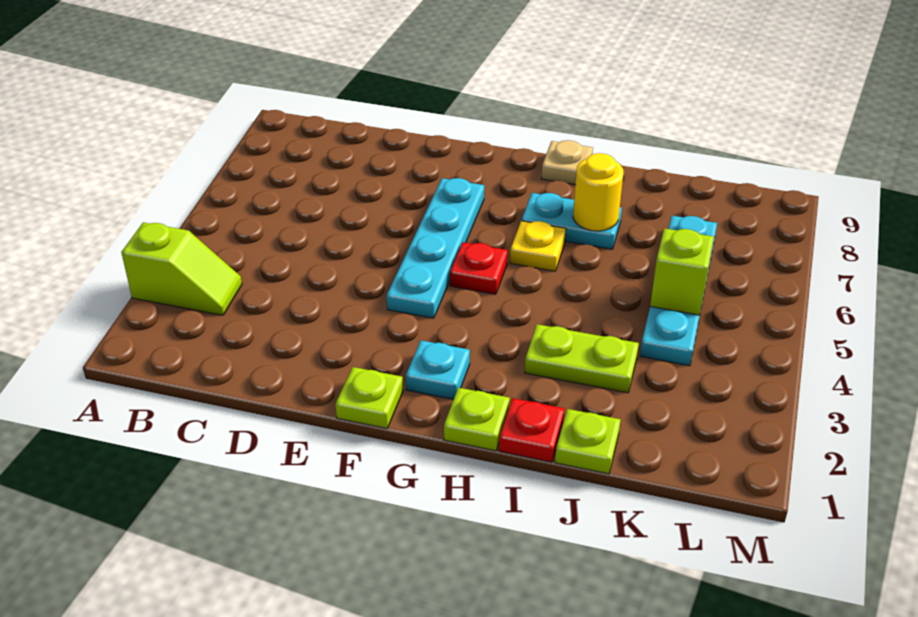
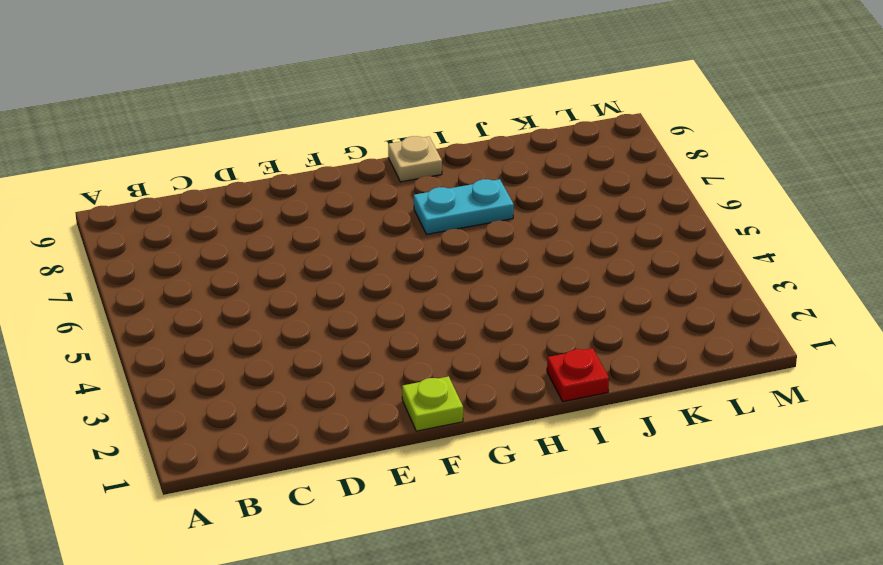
none -> lime slope A3:B3 level 1 top A
none -> cyan plate F4:F7 level 1
none -> cyan plate G2 level 1

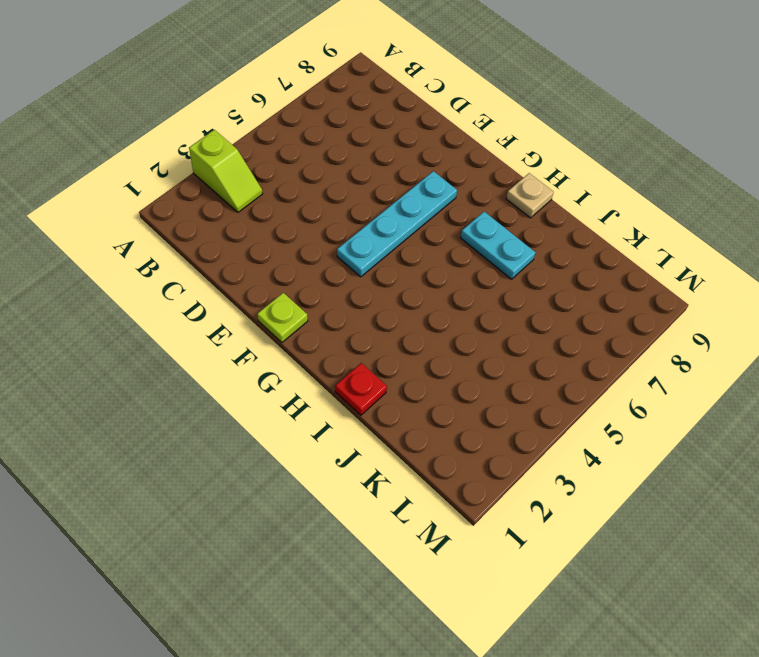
none -> cyan plate G2 level 1
none -> red plate G5 level 1
none -> lime plate H1 level 1

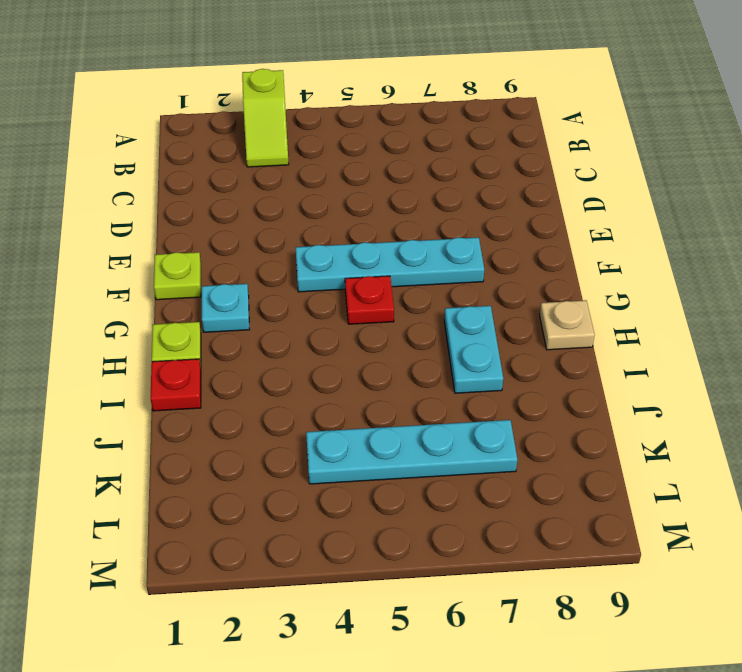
none -> yellow plate H6 level 1
none -> lime plate I3:J3 level 1
none -> lime plate J1 level 1

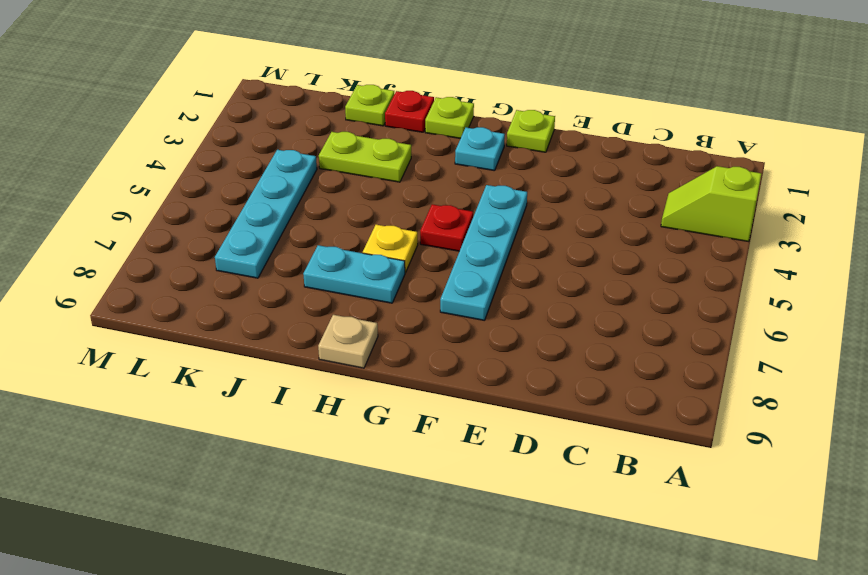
none -> yellow round brick I7 level 2
none -> lime brick K5 level 2

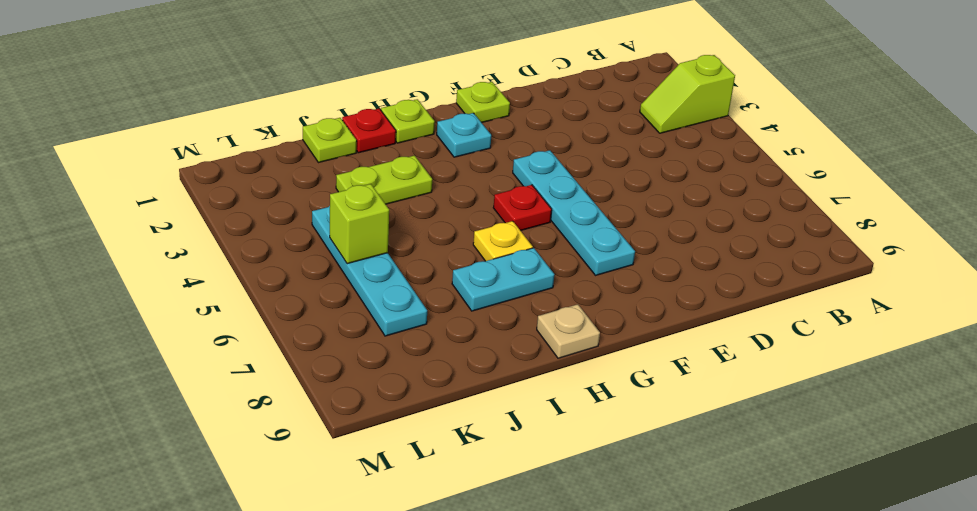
none -> yellow round brick I7 level 2

